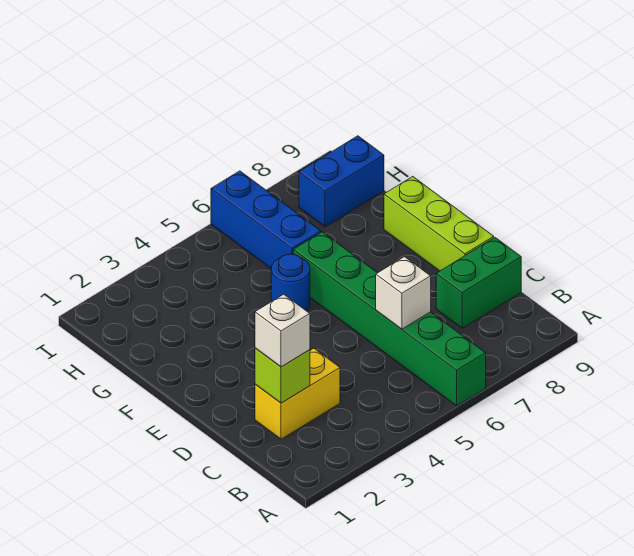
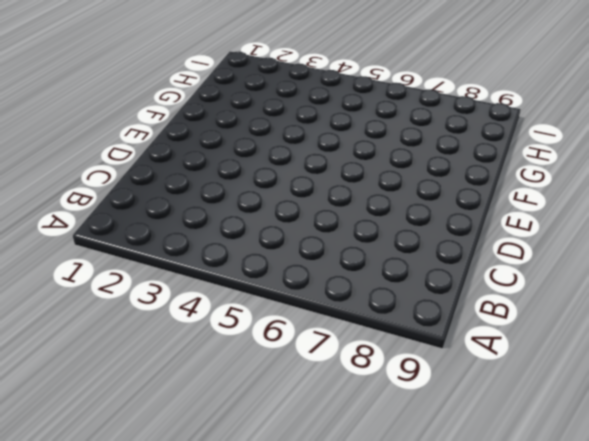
none -> green brick A6:F6 level 1
none -> yellow brick C2:C3 level 1

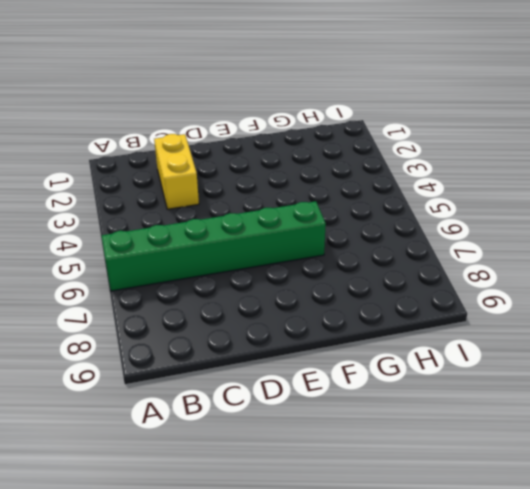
none -> green brick C8:C9 level 1
none -> lime brick D9:F9 level 1

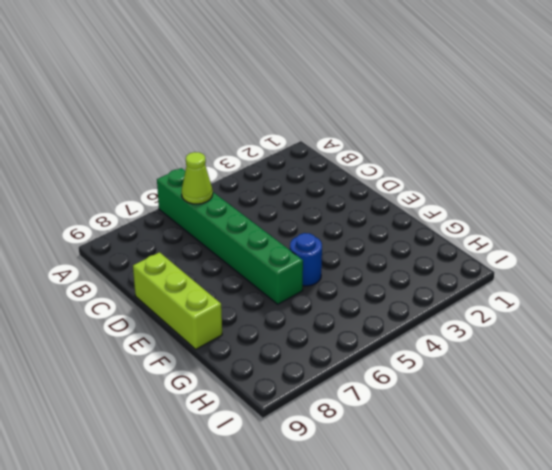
lime cone B6 level 2 -> none
none -> yellow brick C2:C3 level 1
none -> green brick C8:C9 level 1

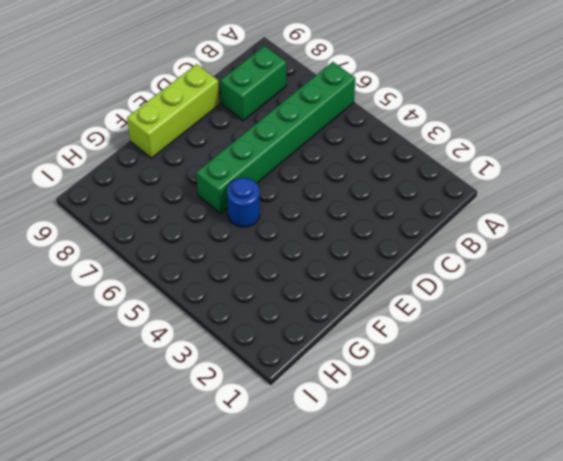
green brick B8:C8 level 1 -> green brick C8:C9 level 1
none -> yellow brick C2:C3 level 1
none -> blue brick G6:I6 level 1

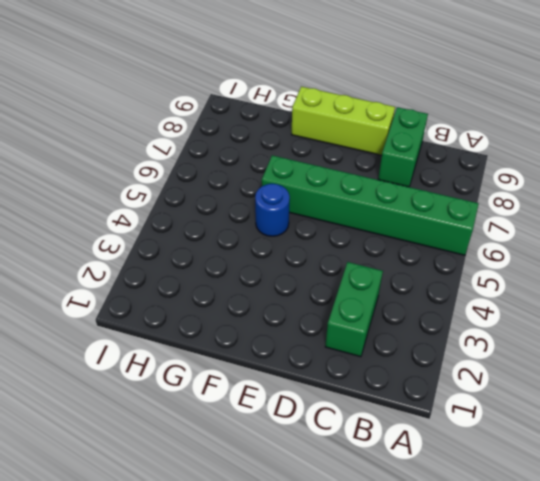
green brick C2:C3 level 1 -> yellow brick C2:C3 level 1
none -> blue brick G6:I6 level 1
none -> blue brick H8:H9 level 1

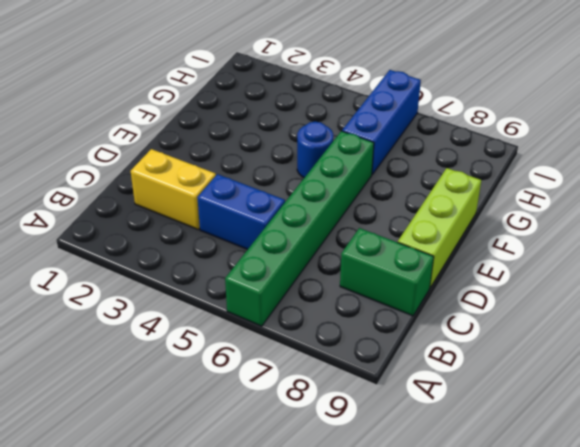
blue brick C4:C5 level 1 -> blue brick H8:H9 level 1
none -> lime brick C2 level 2
none -> white brick C6 level 2

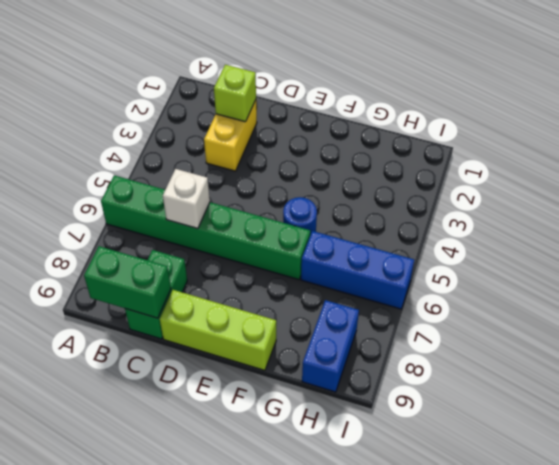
green brick B9:C9 level 2 -> none
none -> white brick C2 level 3

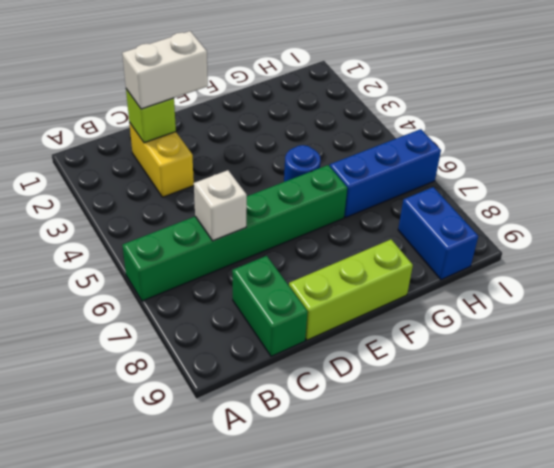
white brick C2:D2 level 3 -> white brick C2 level 3

